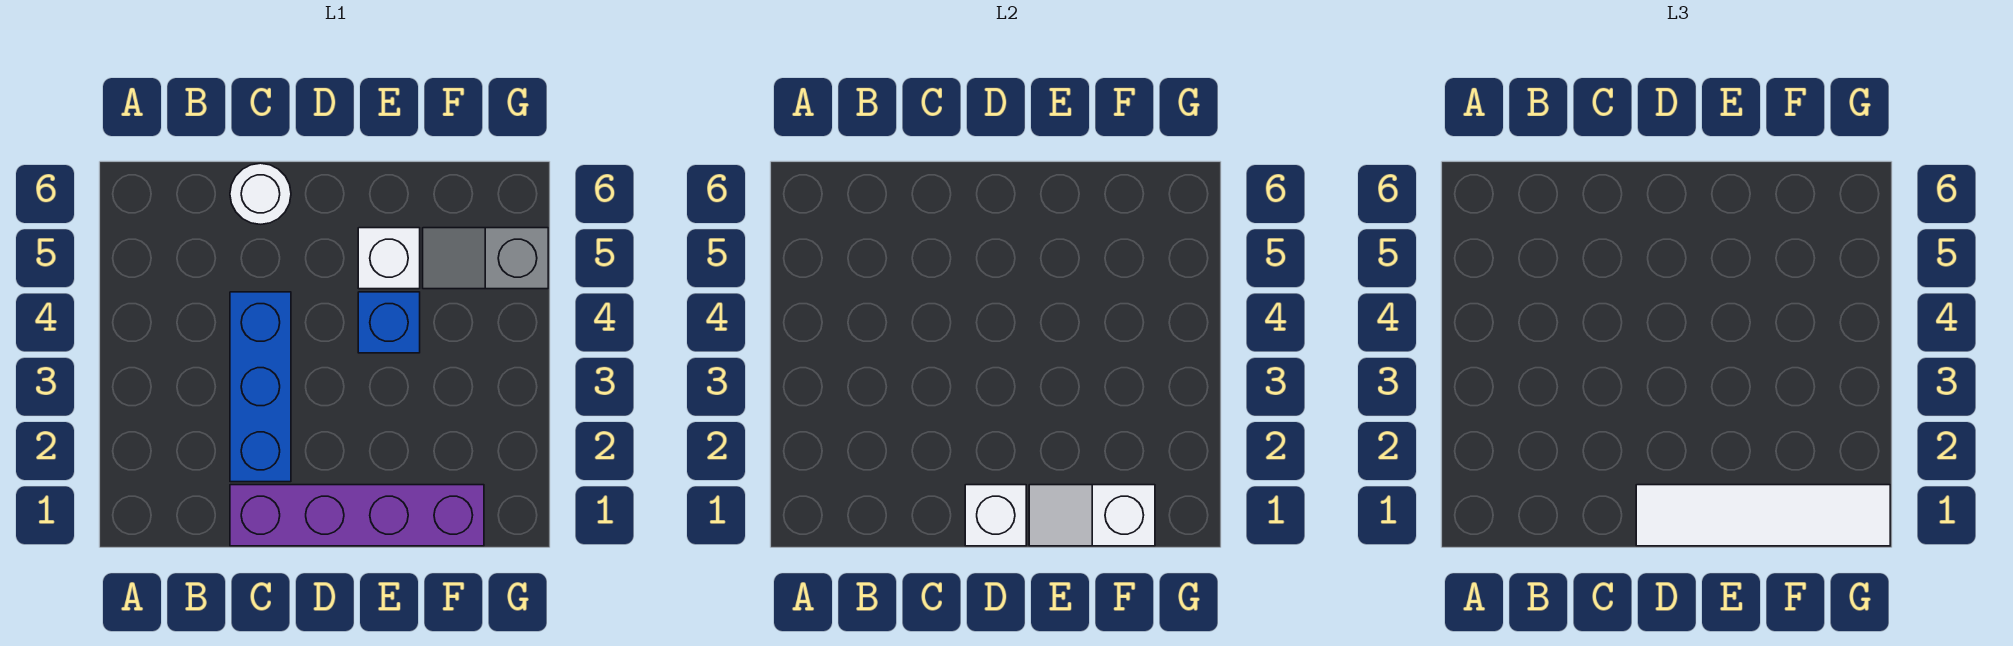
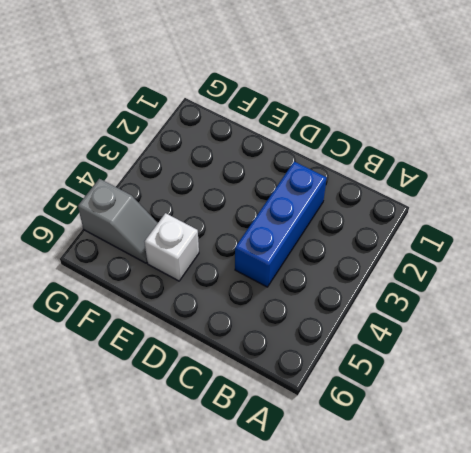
none -> purple brick C1:F1 level 1
none -> white round brick C6 level 1

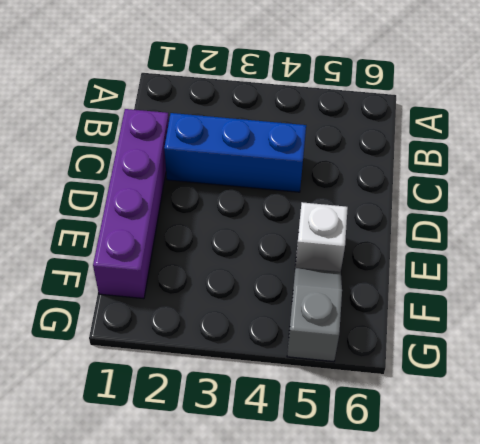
none -> white round brick C6 level 1
none -> blue brick E4 level 1

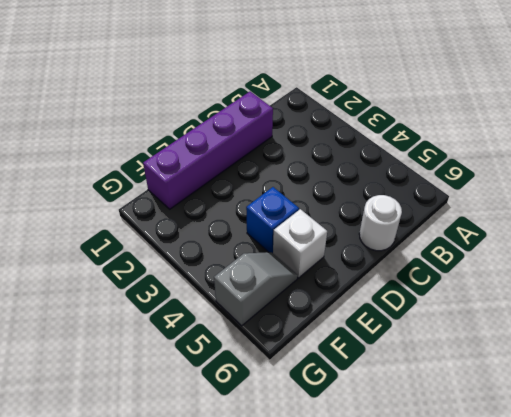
none -> blue brick C2:C4 level 1
none -> white brick D1 level 2

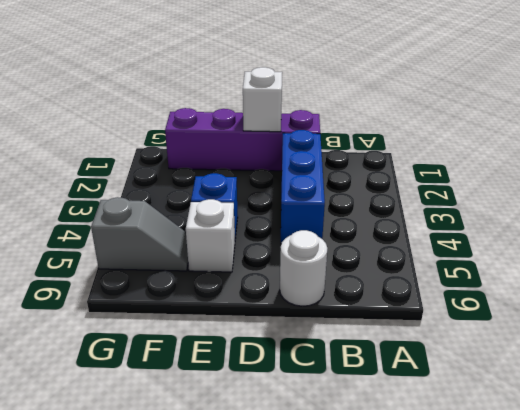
none -> white slope E1:F1 level 2 top F
none -> white tile D1:G1 level 3

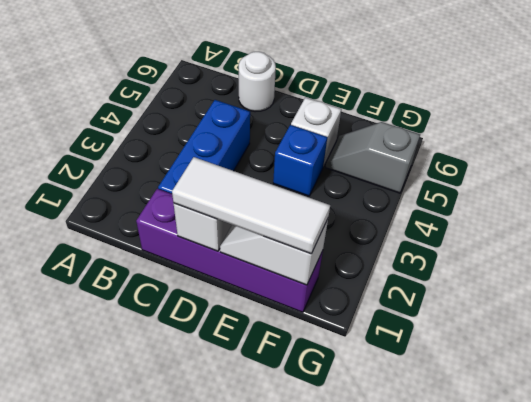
white tile D1:F1 level 3 -> white tile D1:G1 level 3

